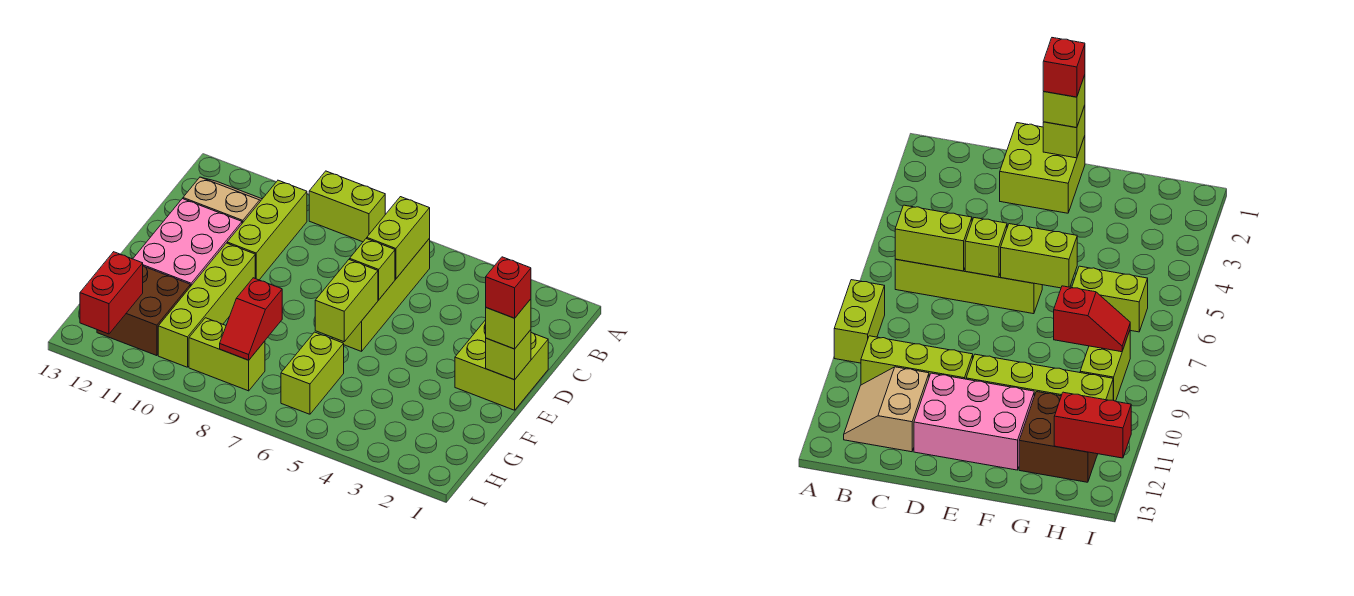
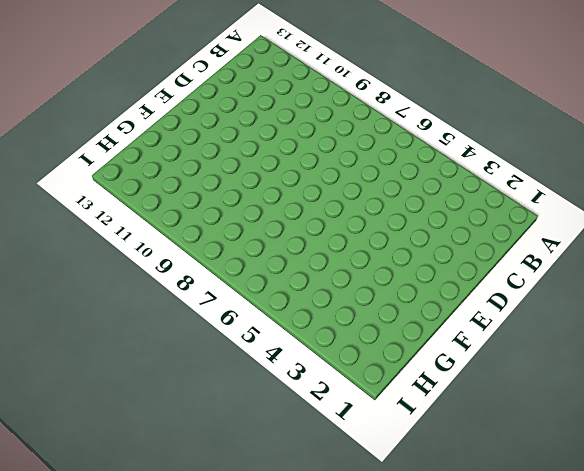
none -> lime brick A8:A9 level 1
none -> lime brick B6:E6 level 1
none -> lime brick B10:D10 level 1

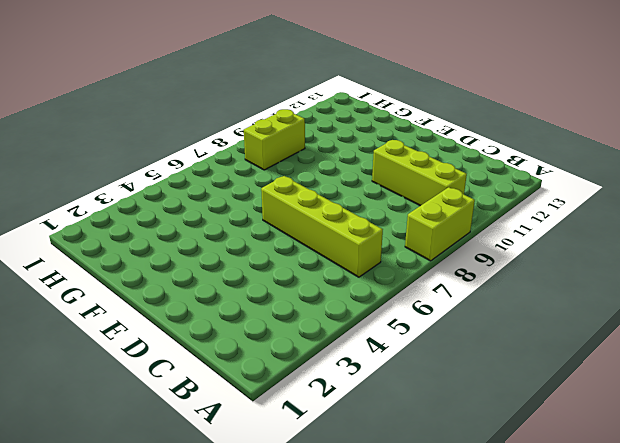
none -> tan slope B11:C12 level 1 top C
none -> lime brick D1:E2 level 1
none -> pink brick D11:F12 level 1

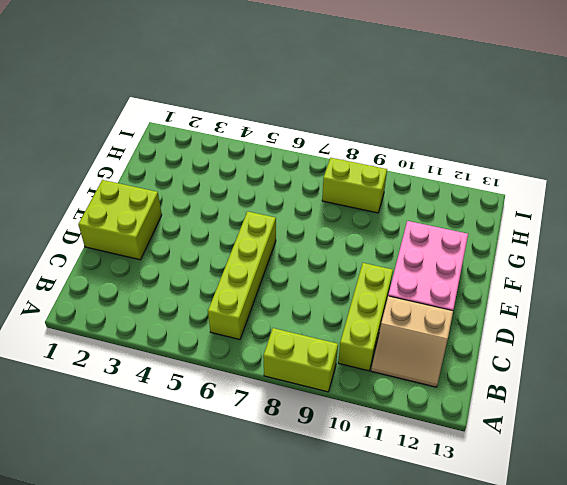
none -> lime brick E10:H10 level 1
none -> lime brick G6:H6 level 1
none -> brown brick G11:H12 level 1

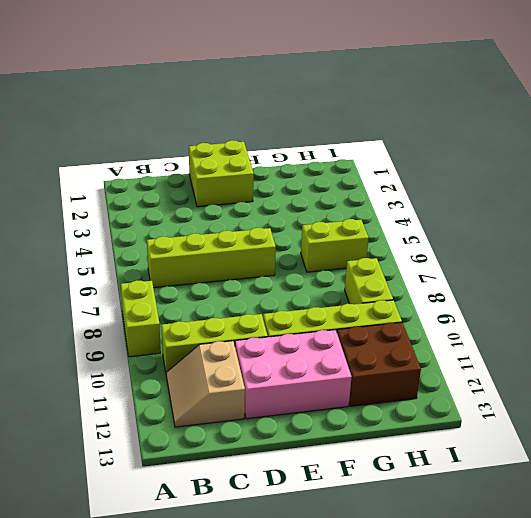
none -> lime brick B6:C6 level 2
none -> lime brick D6 level 2
none -> lime brick E1 level 2

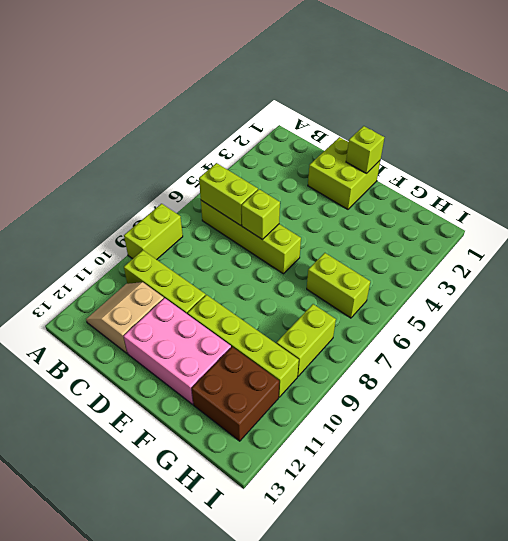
none -> lime brick E6:F6 level 2
none -> red slope G8:H8 level 2 top G
none -> red brick H12:I12 level 2

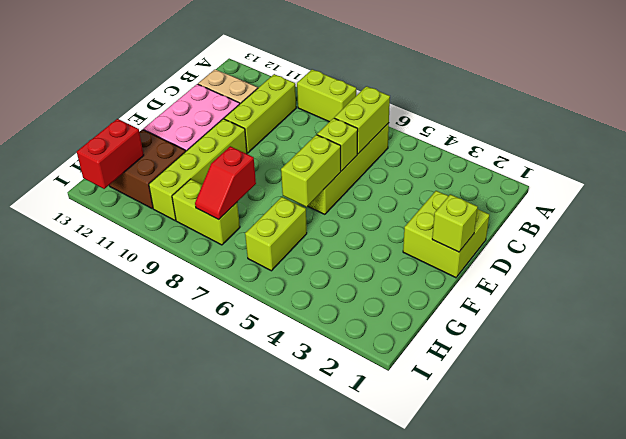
none -> lime brick E1 level 3
none -> red brick E1 level 4

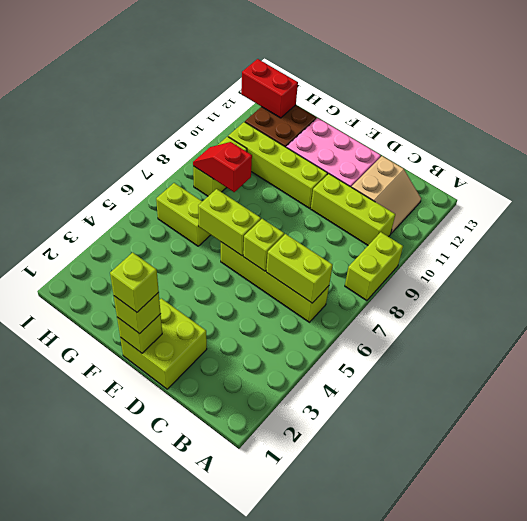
lime brick E1 level 4 -> red brick E1 level 4

